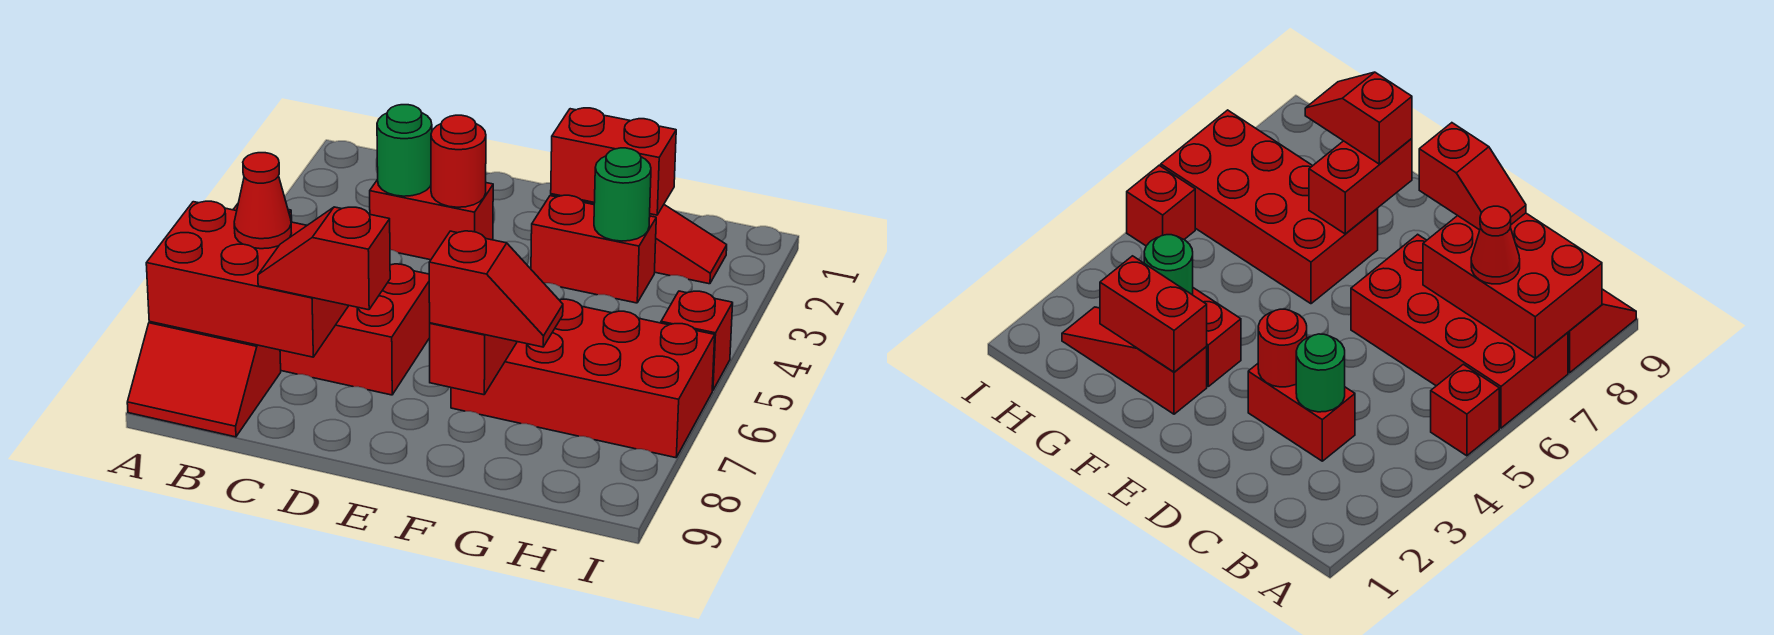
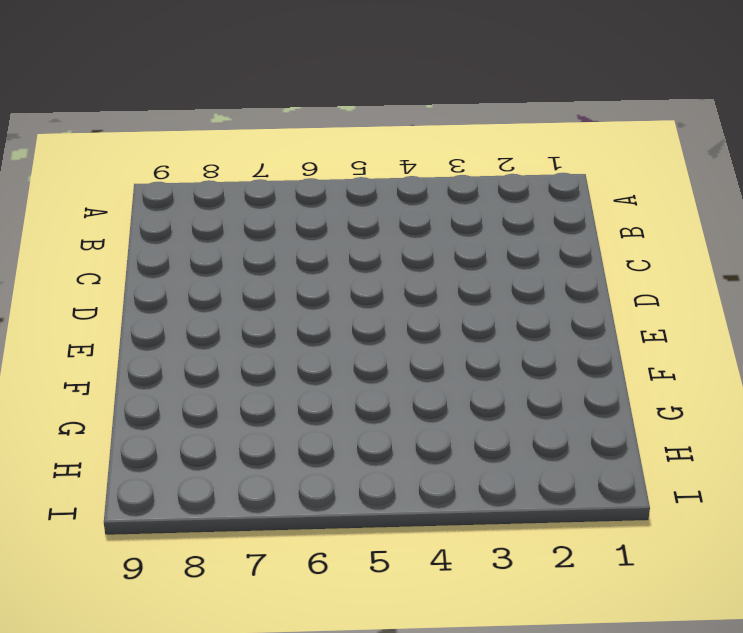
none -> red brick A5 level 1
none -> red brick A6:D7 level 1
none -> red slope A8:B9 level 1 top 8

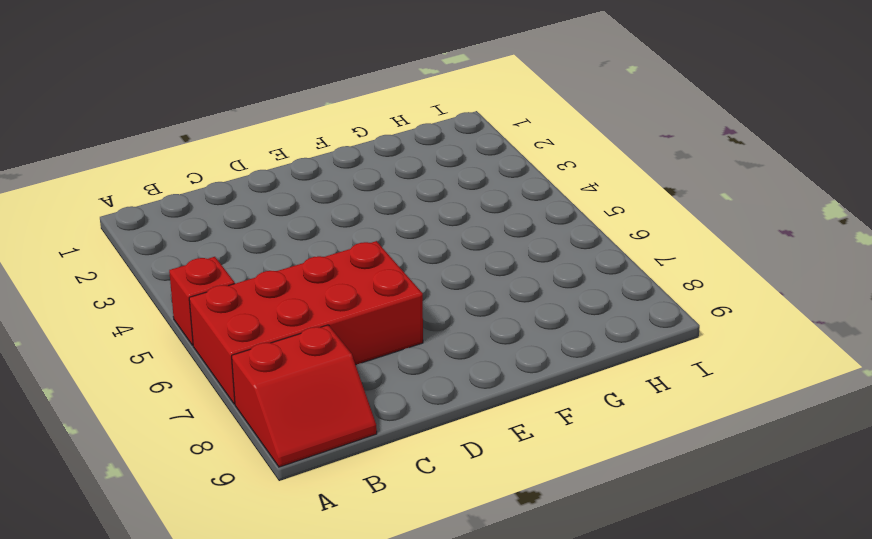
none -> red brick C3:D3 level 1
none -> red slope F2:H2 level 1 top F
none -> red brick F3:G3 level 1

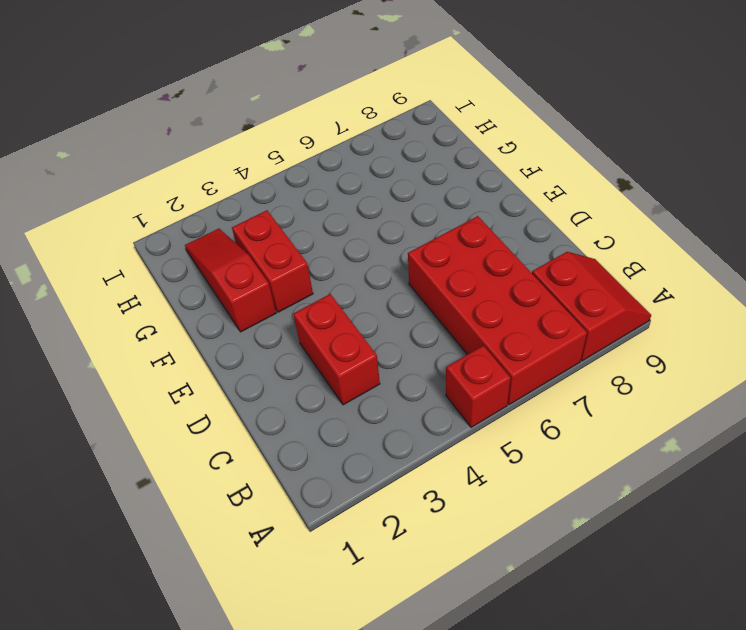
none -> red brick F6:I7 level 1
none -> red brick I5 level 1
none -> red brick A7:C8 level 2

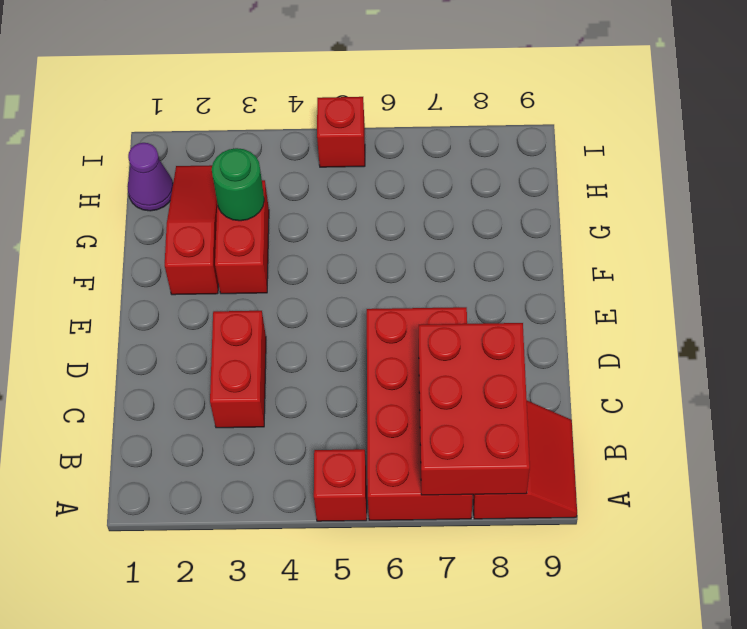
purple cone H1 level 1 -> none
none -> red brick F6:I7 level 1
none -> green round brick C3 level 2
none -> red round brick D3 level 2

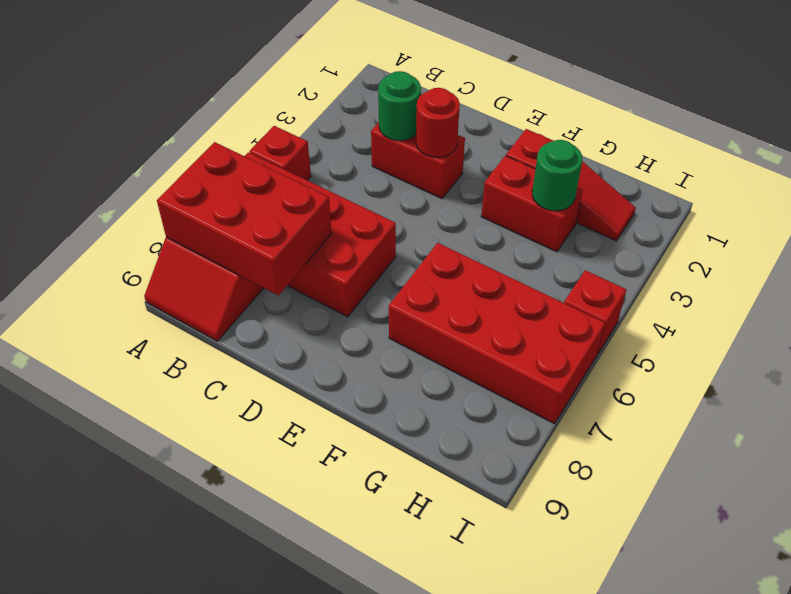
none -> red brick F2:G2 level 2
none -> red brick F7:F8 level 2
none -> red cone B7 level 3

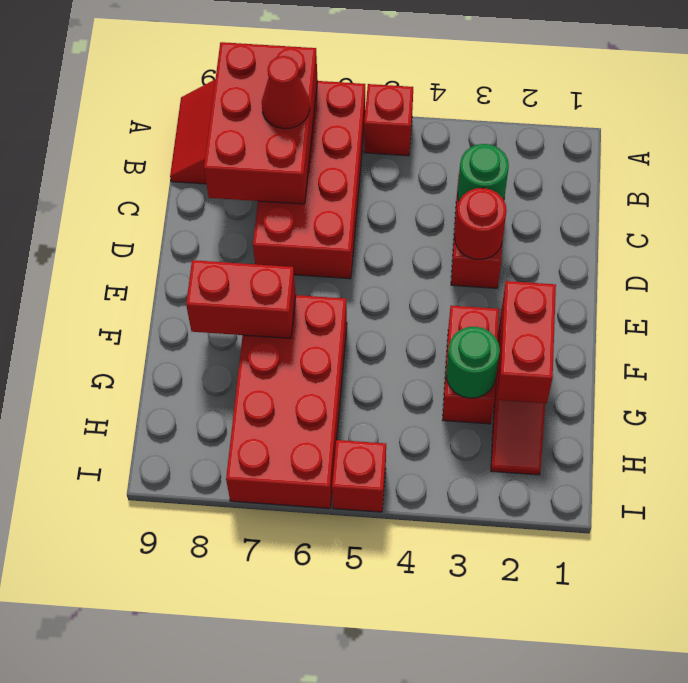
none -> red slope C8:D8 level 3 top D
none -> red slope F8:G8 level 3 top F

